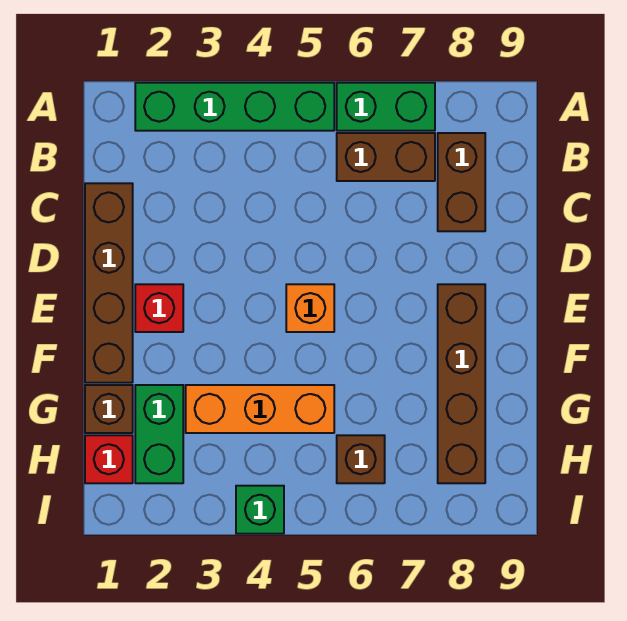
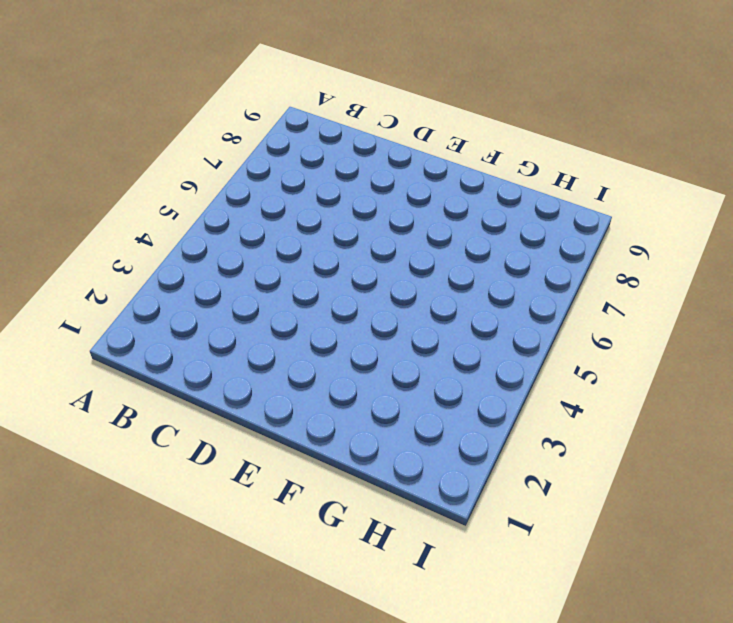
none -> green brick A2:A5 level 1
none -> green brick A6:A7 level 1
none -> brown brick B6:B7 level 1

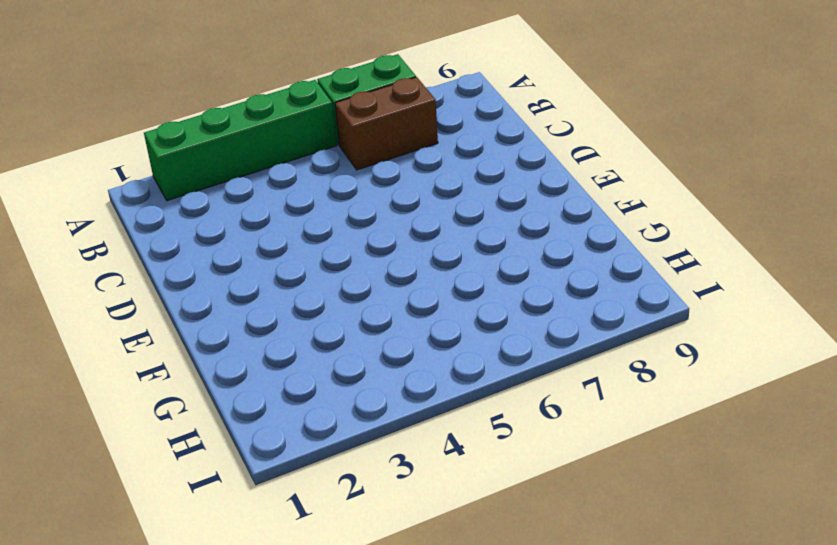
none -> brown brick B8:C8 level 1
none -> brown brick C1:F1 level 1
none -> red brick E2 level 1

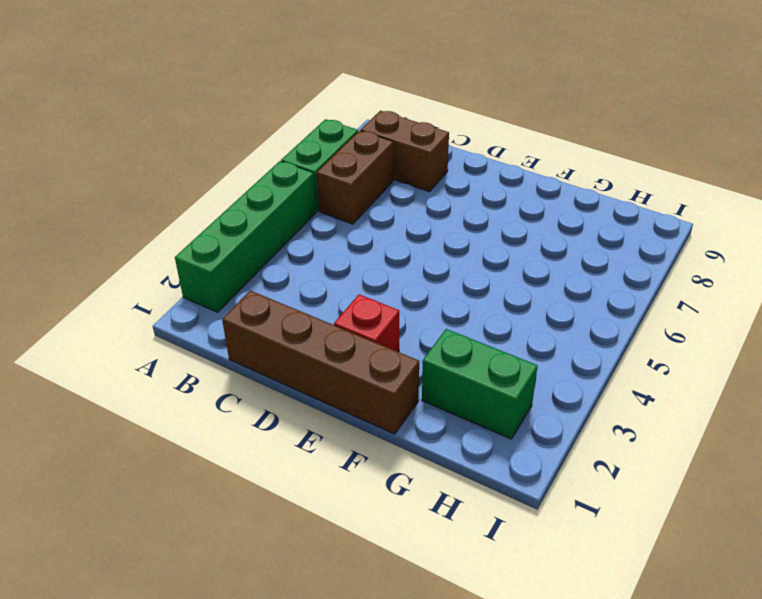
none -> orange brick E5 level 1
none -> brown brick E8:H8 level 1
none -> brown brick G1 level 1

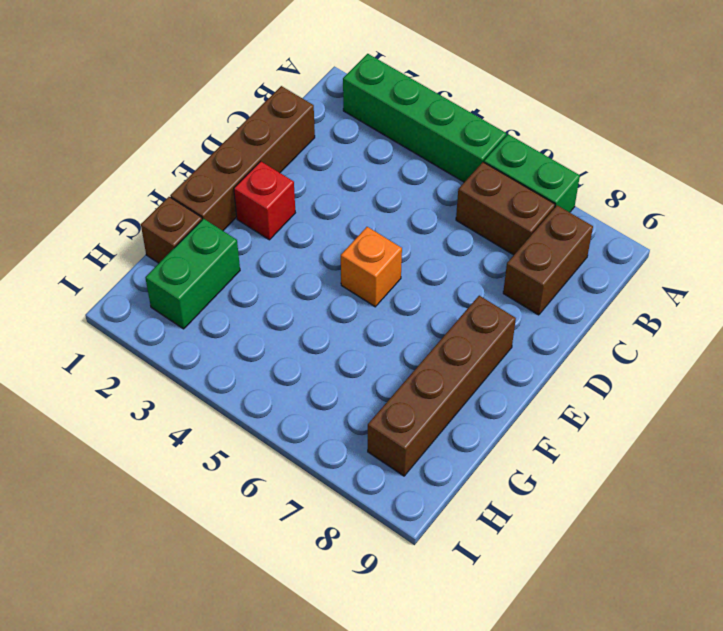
none -> orange brick G3:G5 level 1
none -> red brick H1 level 1
none -> brown brick H6 level 1

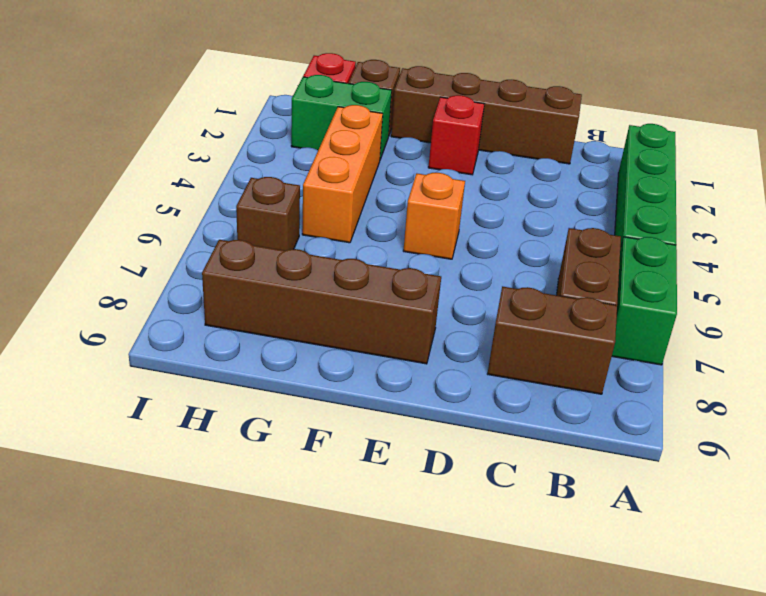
none -> green brick I4 level 1

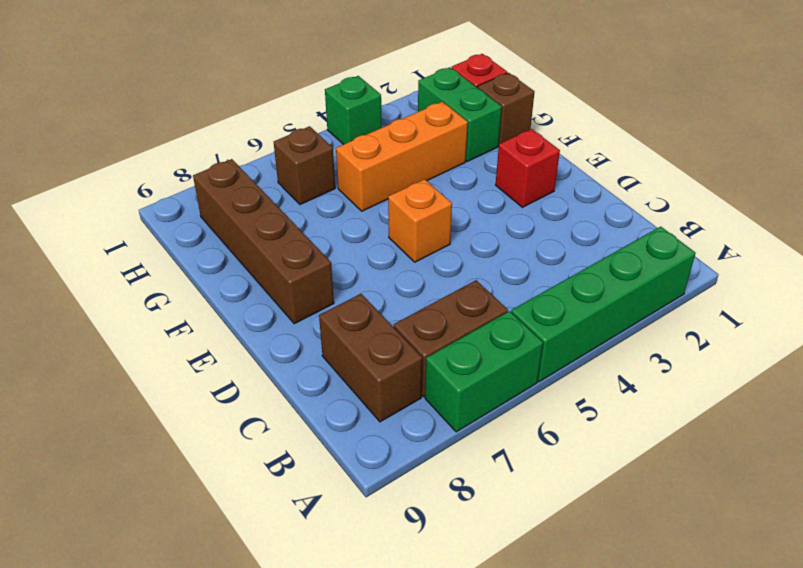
none -> brown brick C1:F1 level 1

